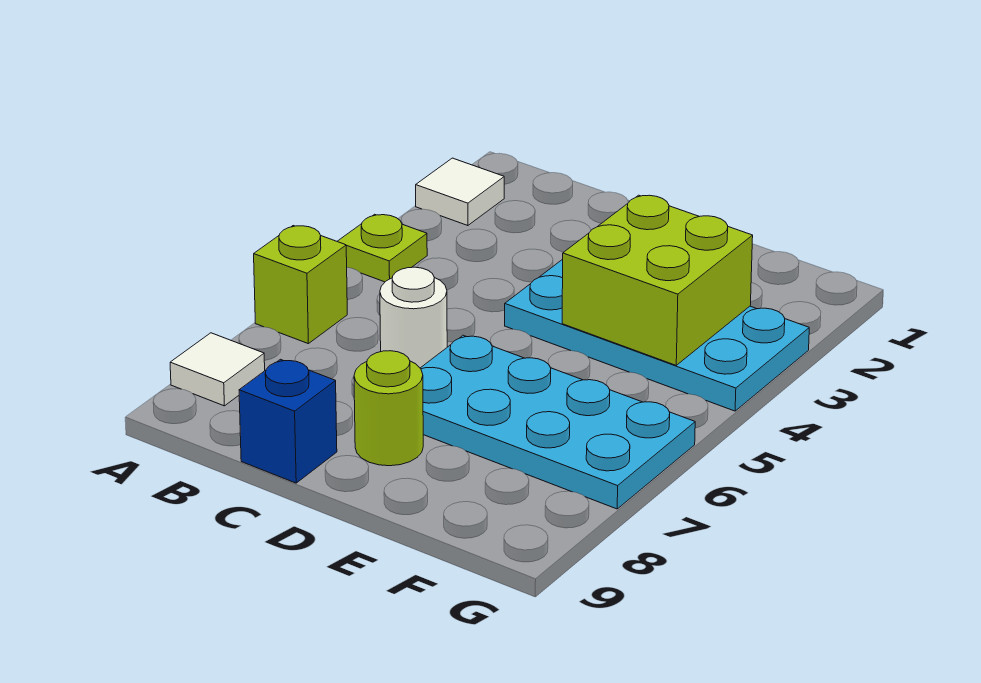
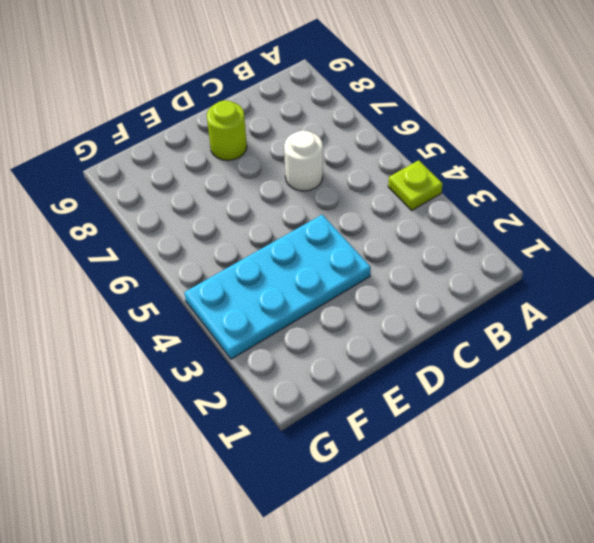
none -> white tile A2 level 1
none -> lime brick A6 level 1

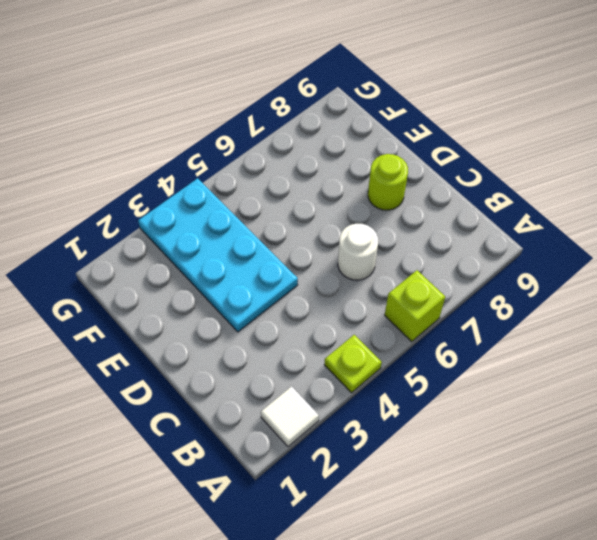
none -> white tile A8 level 1
none -> blue brick C9 level 1

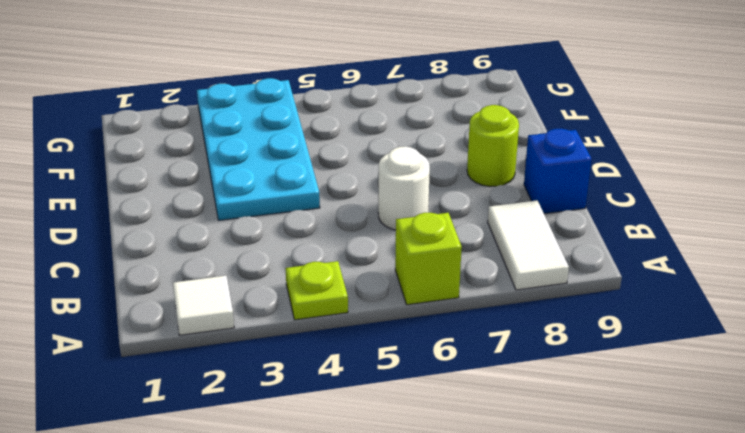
white tile A8:B8 level 1 -> white tile A8 level 1
none -> cyan plate D6:G7 level 1
none -> lime brick E3:F4 level 2

